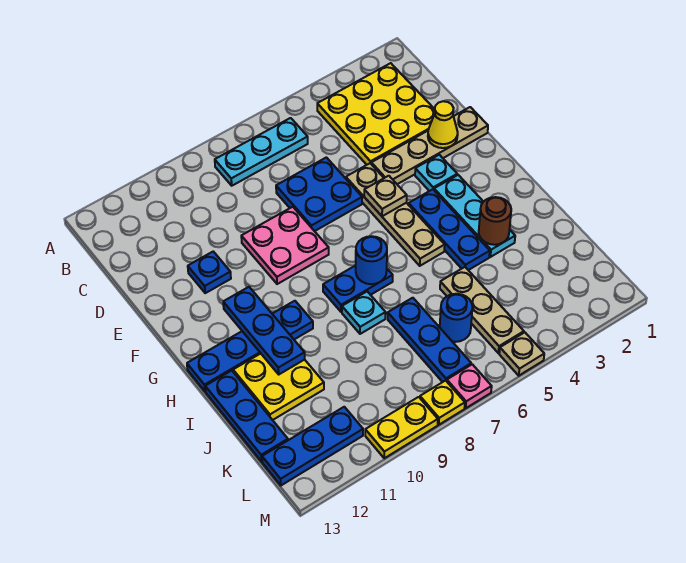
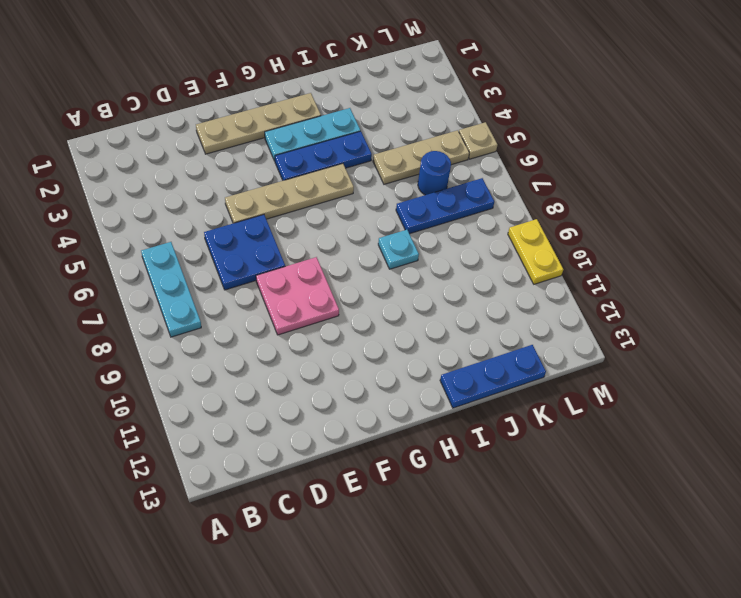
tan plate E2:H2 level 1 -> tan plate E1:E4 level 1
none -> yellow plate B2:D4 level 1
none -> blue plate E11 level 1
none -> cyan plate F3 level 1

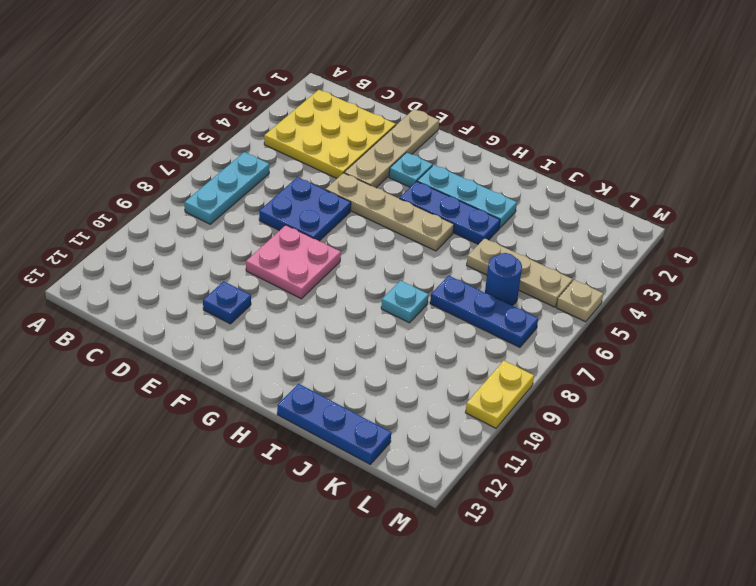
none -> blue plate H7:H8 level 1
none -> blue plate H10:H13 level 1
none -> yellow plate I11:J12 level 1

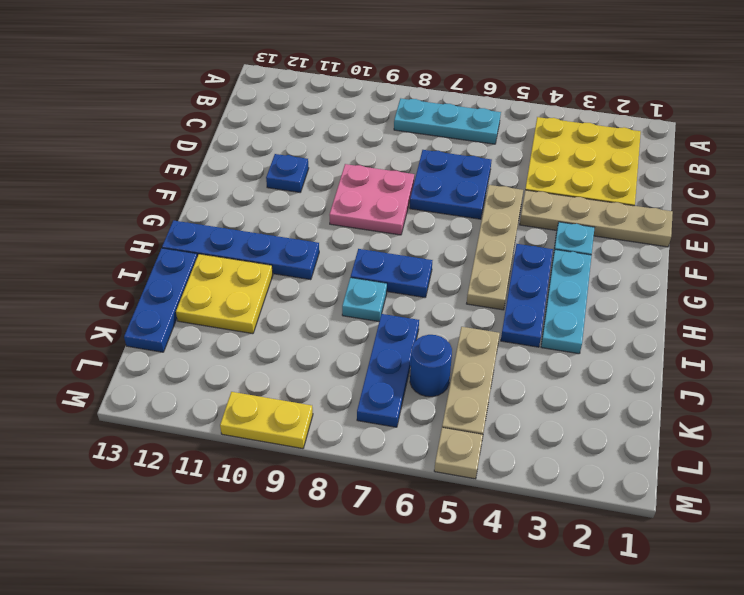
none -> blue plate L11:L13 level 1
none -> pink plate M7 level 1
none -> yellow plate M8 level 1

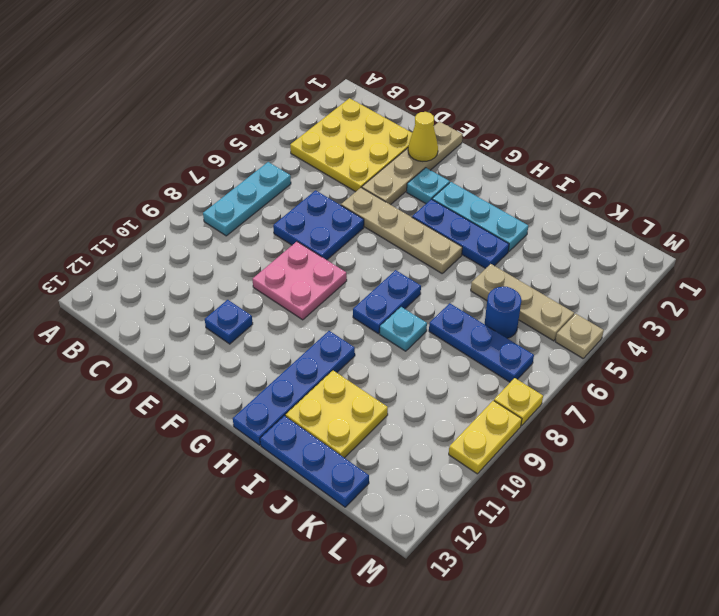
none -> blue plate L11:L13 level 1
none -> pink plate M7 level 1
none -> tan plate F5 level 2

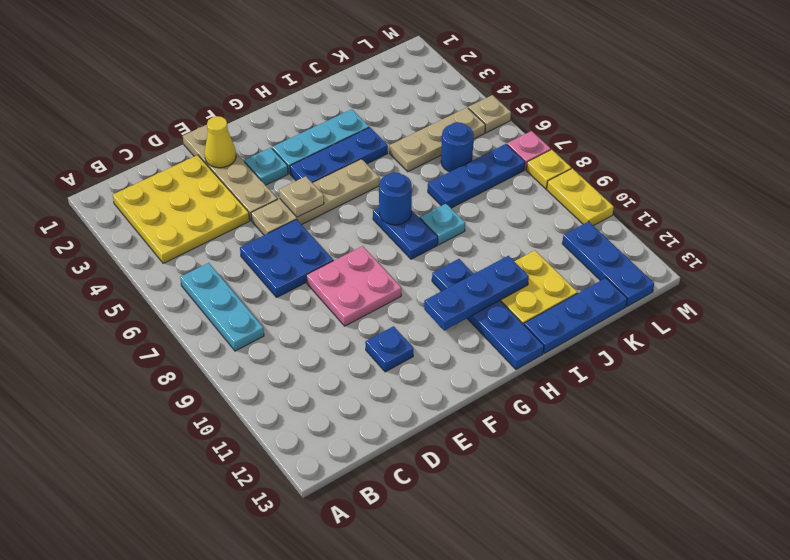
none -> brown round brick I3 level 2

